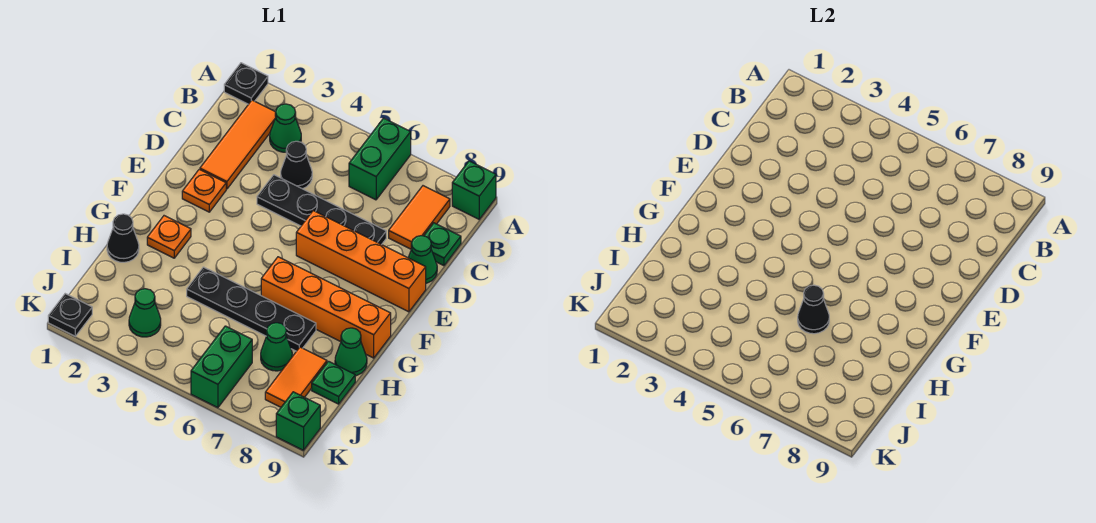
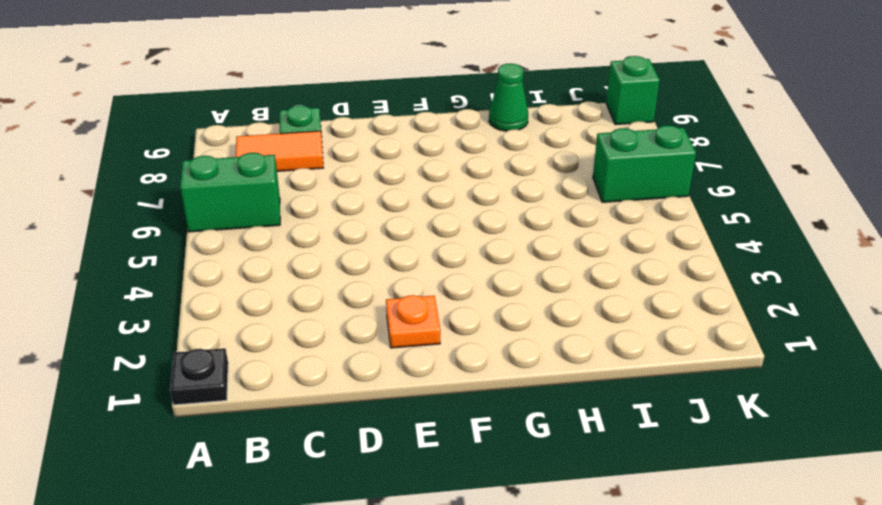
none -> green brick A9 level 1
none -> orange tile B2:D2 level 1
none -> green cone B3 level 1

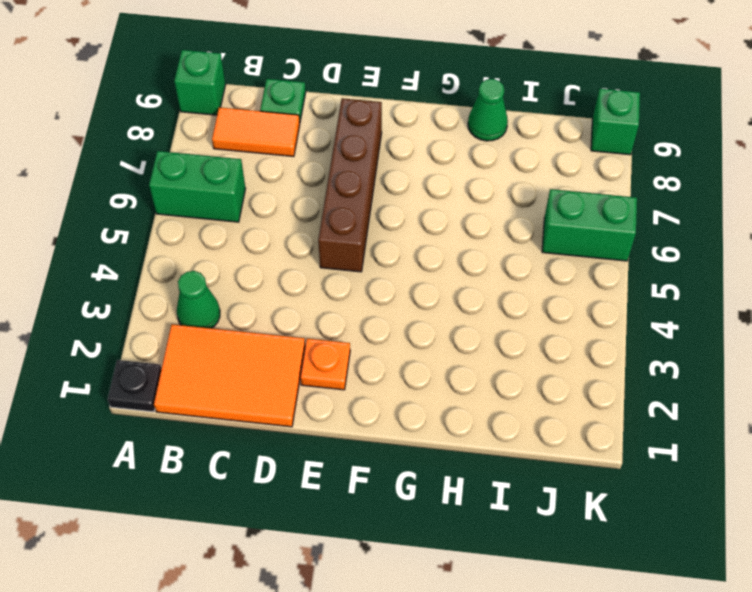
orange tile B1:D2 level 1 -> orange tile B2:D2 level 1
brown brick E5:E8 level 1 -> orange brick E6:E9 level 1
none -> black cone C4 level 1
none -> black plate D4:D7 level 1
none -> green cone D9 level 1

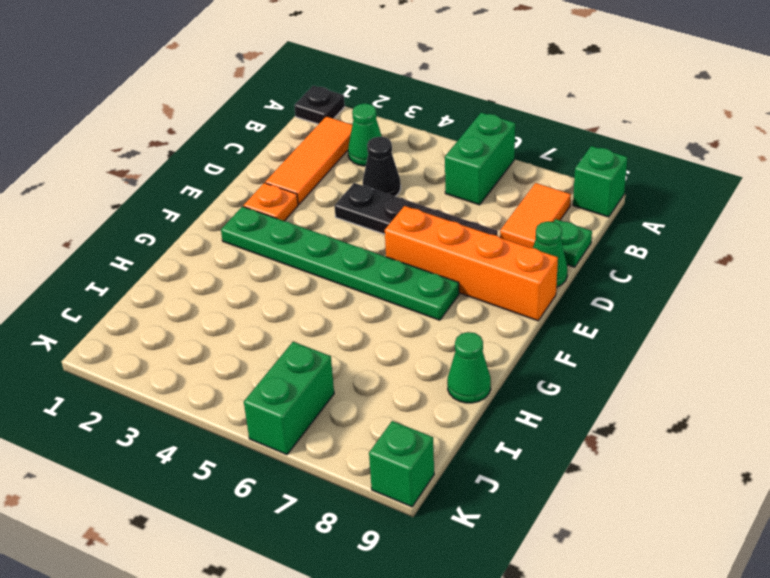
green plate F2:F7 level 1 -> none
none -> orange plate G2 level 1
none -> orange brick G6:G9 level 1
none -> black cone H1 level 1

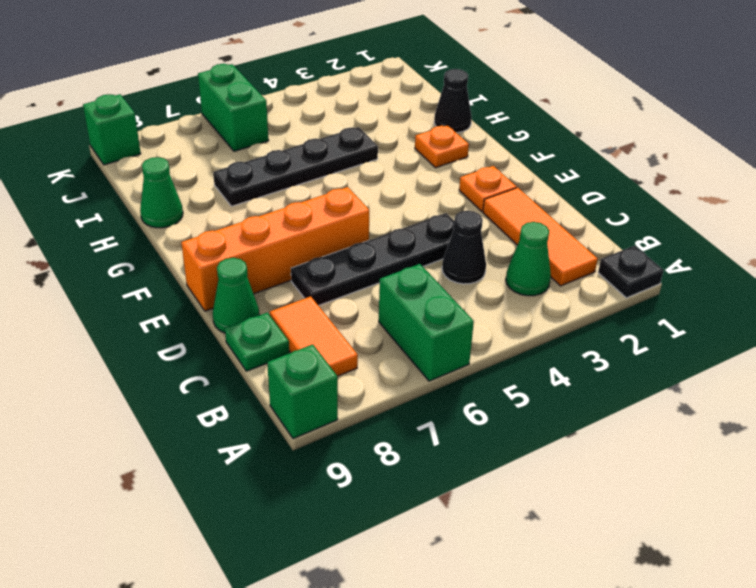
none -> orange brick G6:G9 level 1
none -> green cone I7 level 1
none -> orange tile I8:J8 level 1

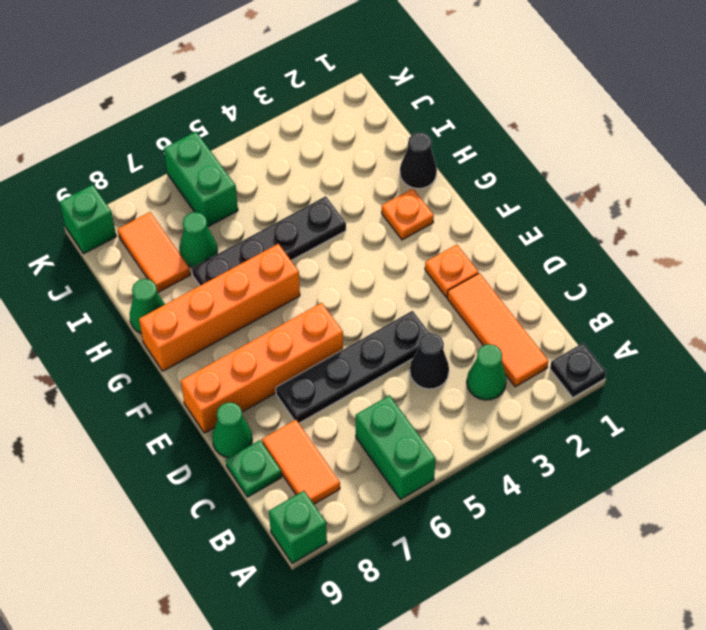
none -> green plate I9 level 1
none -> green cone J3 level 1
none -> black plate K1 level 1

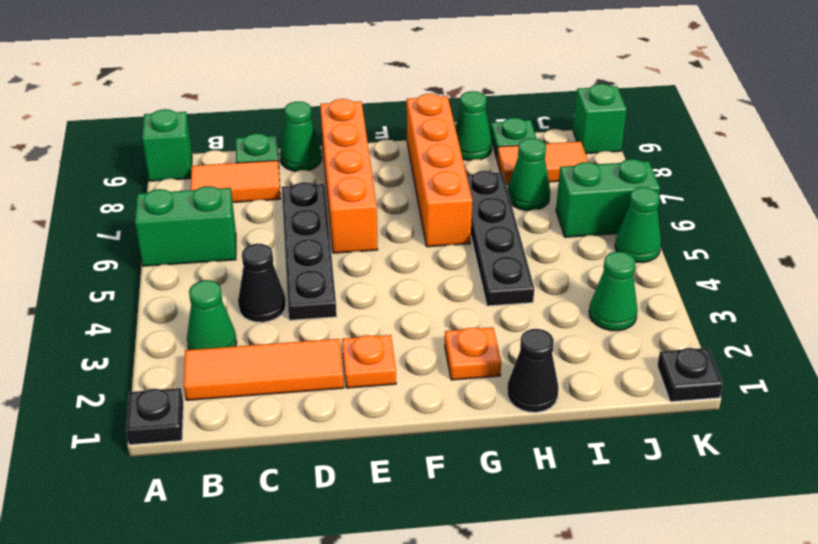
green cone K5 level 1 -> none
none -> black cone H6 level 2

